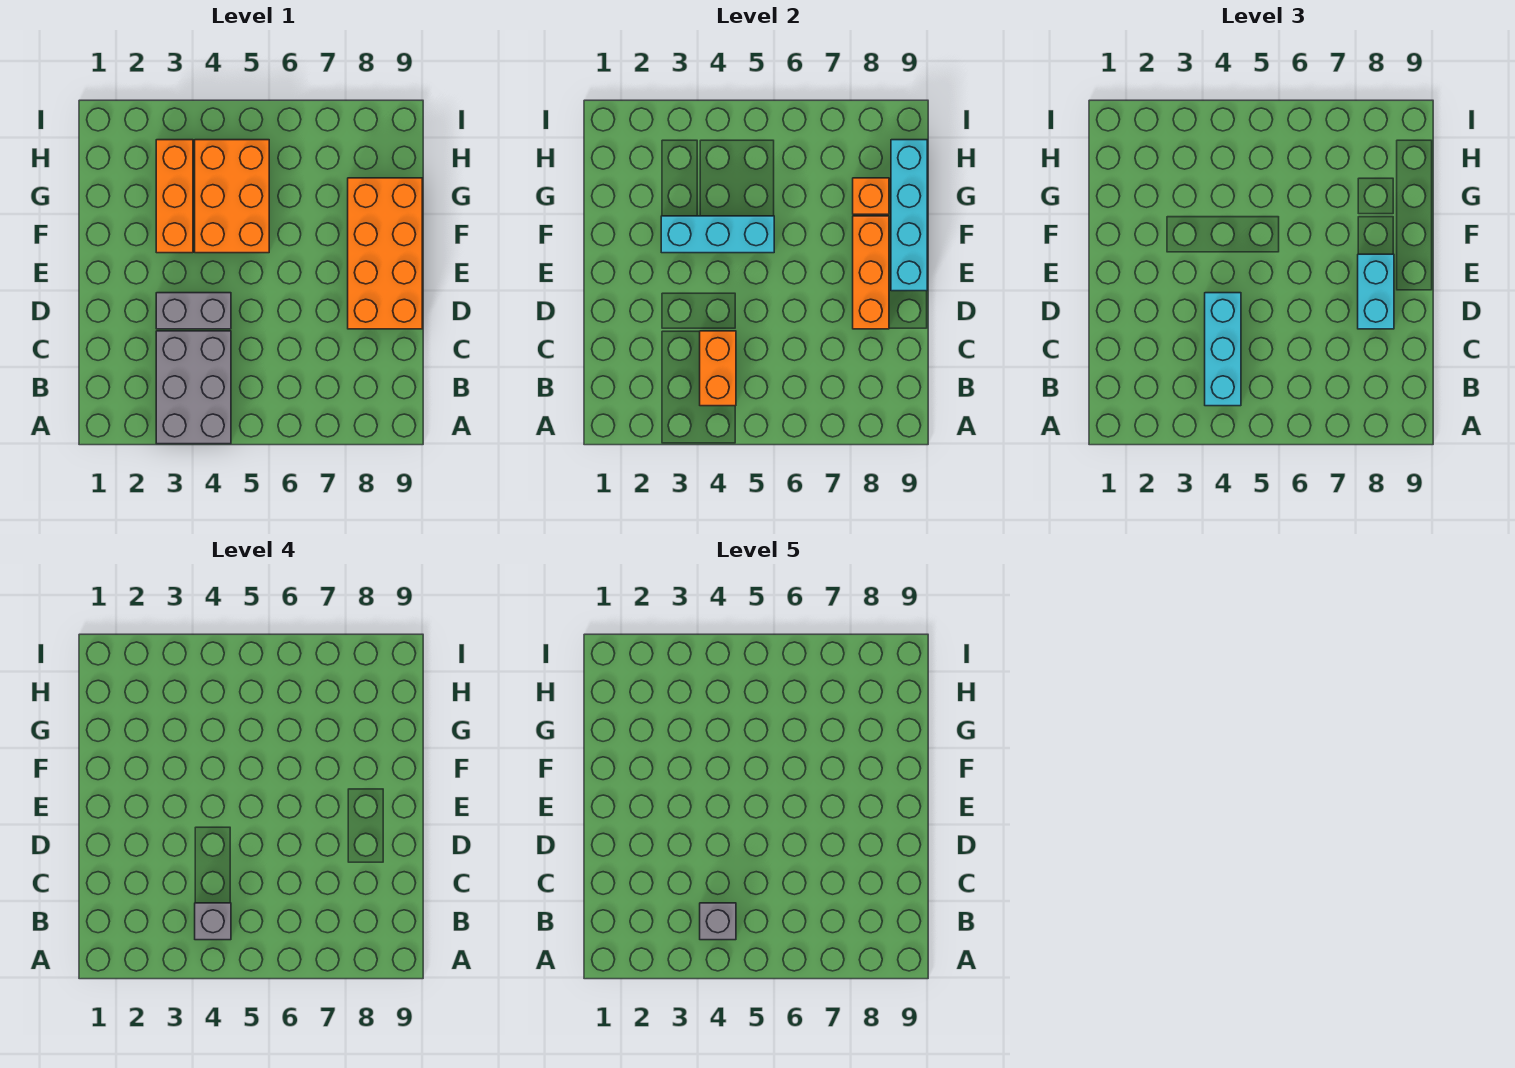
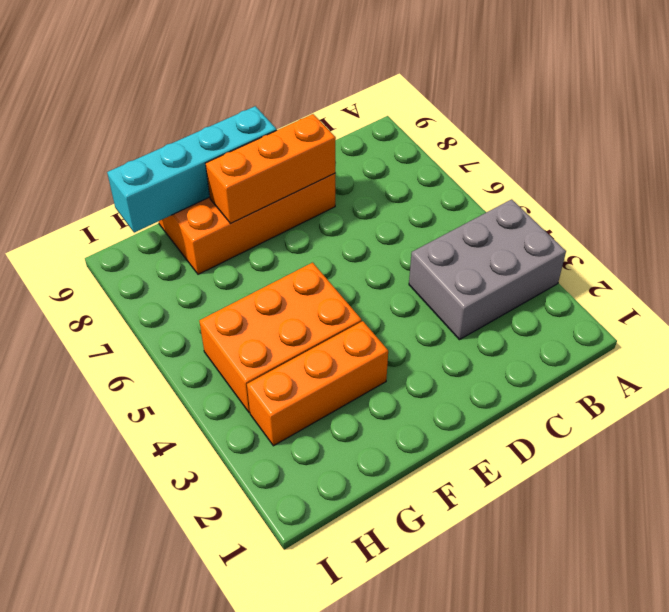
none -> grey brick D3:D4 level 1
none -> orange brick B4:C4 level 2
none -> cyan brick F3:F5 level 2

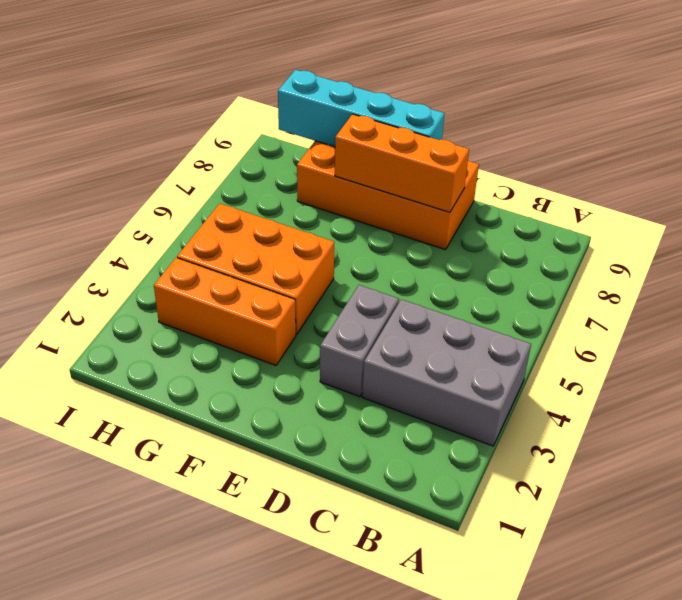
none -> orange brick B4:C4 level 2
none -> cyan brick F3:F5 level 2
none -> orange brick G8 level 2

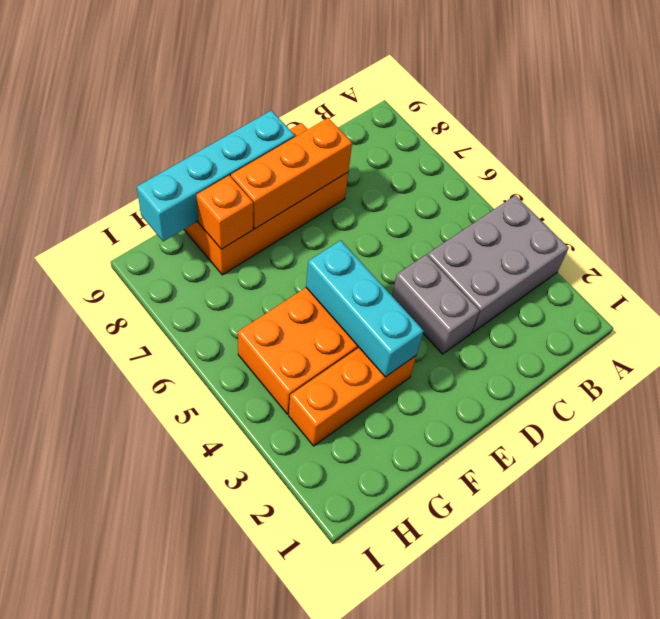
none -> orange brick B4:C4 level 2
none -> cyan brick B4:D4 level 3
none -> cyan brick D8:E8 level 3

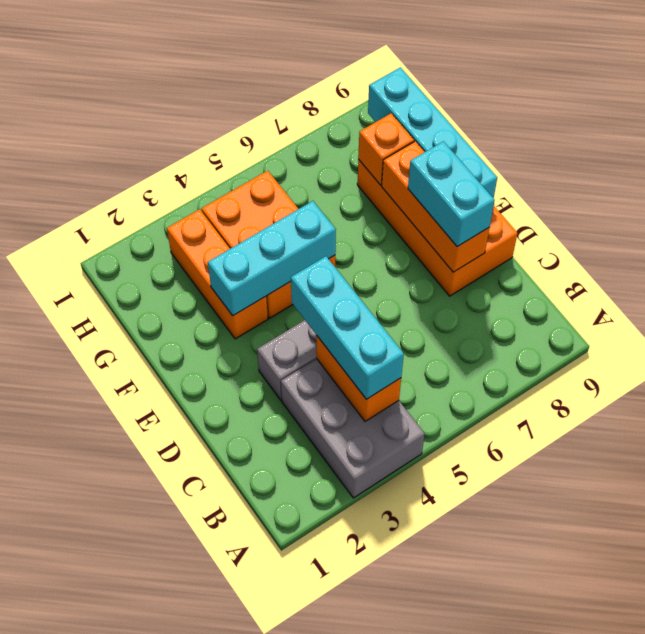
none -> grey brick B4 level 4
none -> grey brick B4 level 5

